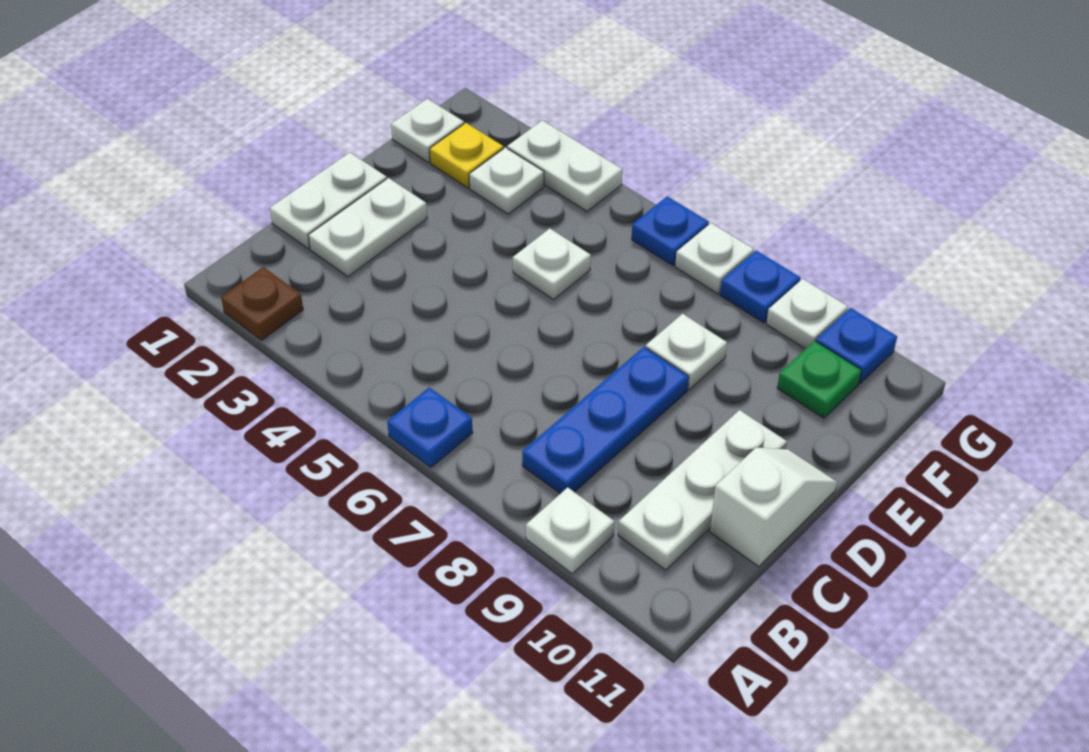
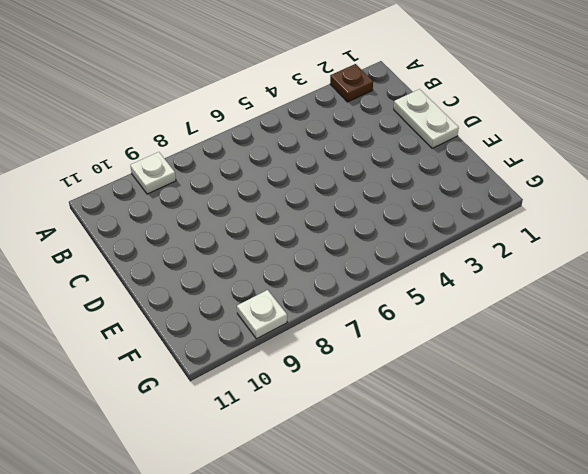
none -> blue plate A6 level 1
none -> blue plate B8:D8 level 1
none -> white plate B10:D10 level 1

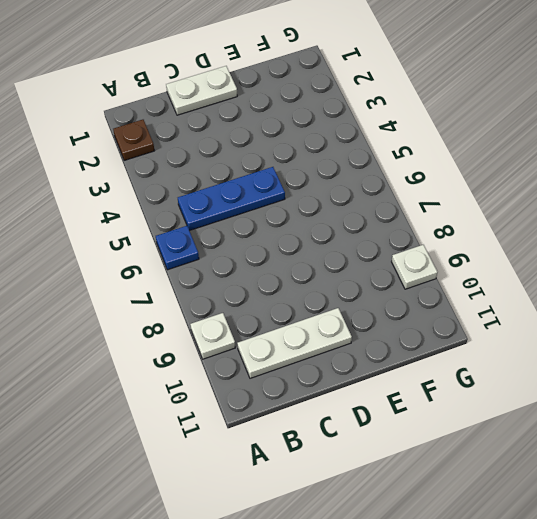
blue plate B5:D5 level 1 -> blue plate B8:D8 level 1
none -> white plate C2:D2 level 1
none -> white slope C11:D11 level 1 top C
none -> white plate E5 level 1

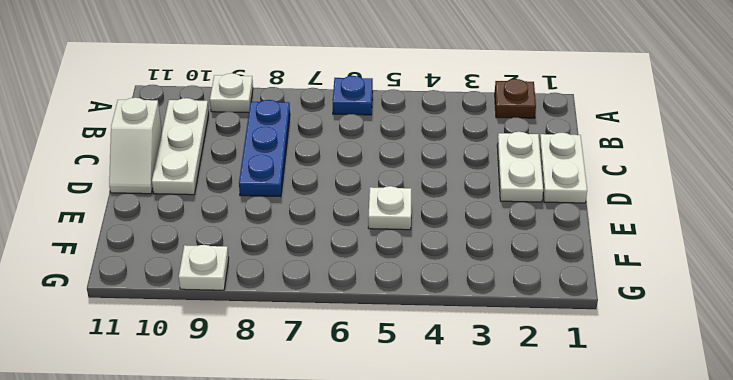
none -> white plate E8 level 1
none -> white plate F1 level 1
none -> yellow plate F2 level 1

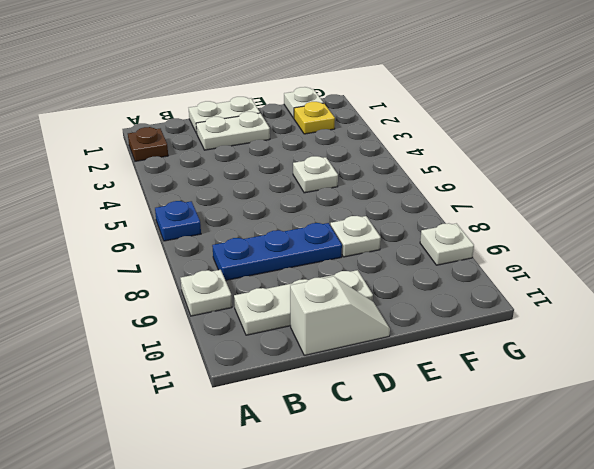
none -> white plate F3 level 1
none -> green plate F10 level 1
none -> white plate G3:G4 level 1

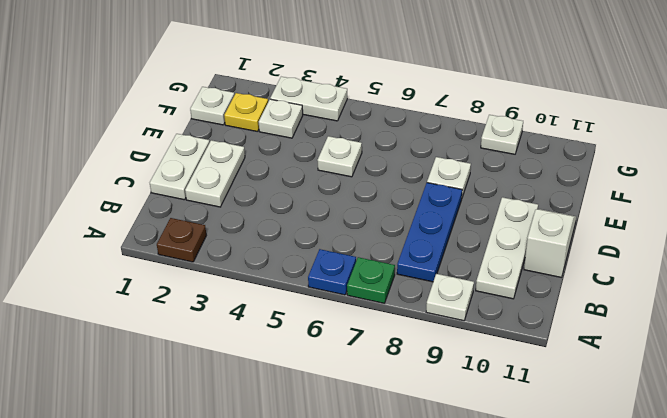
green plate A7 level 1 -> green plate F10 level 1
none -> blue plate G6 level 1
none -> white plate G7 level 1
none -> blue plate G8 level 1

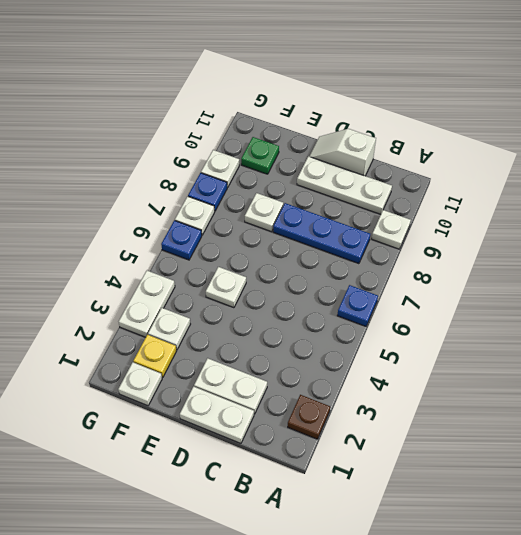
none -> blue plate G10 level 1

